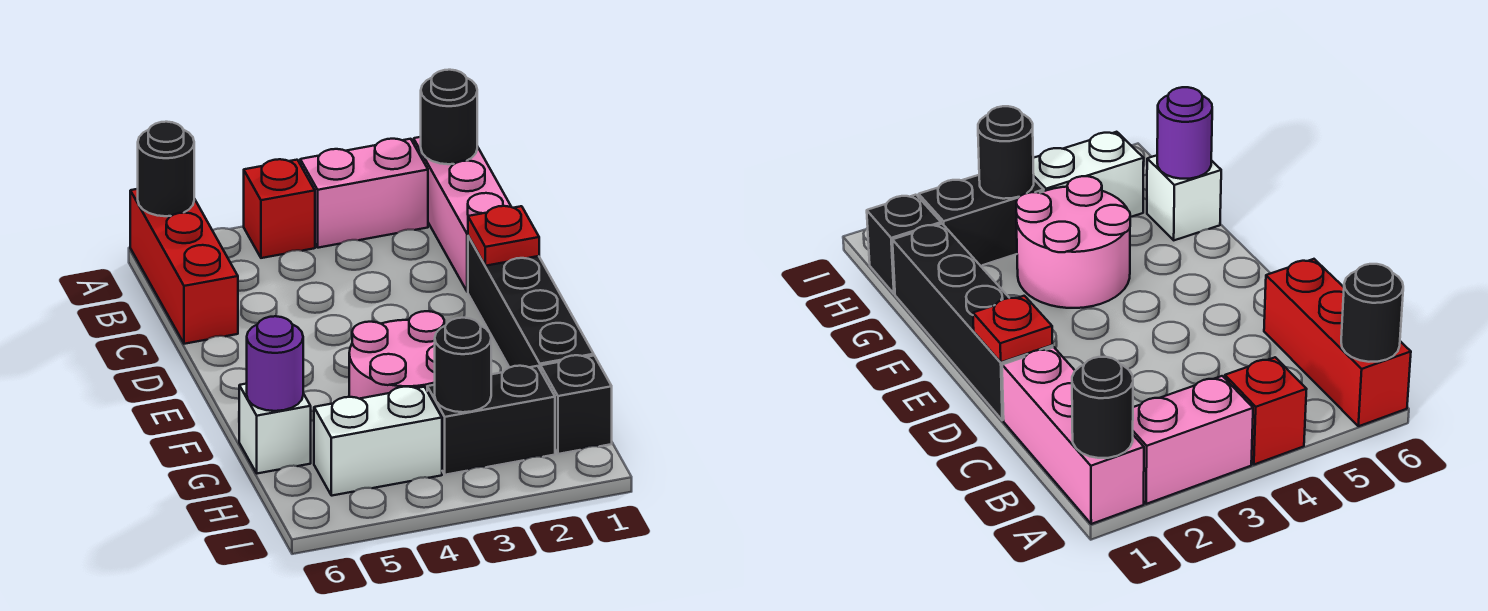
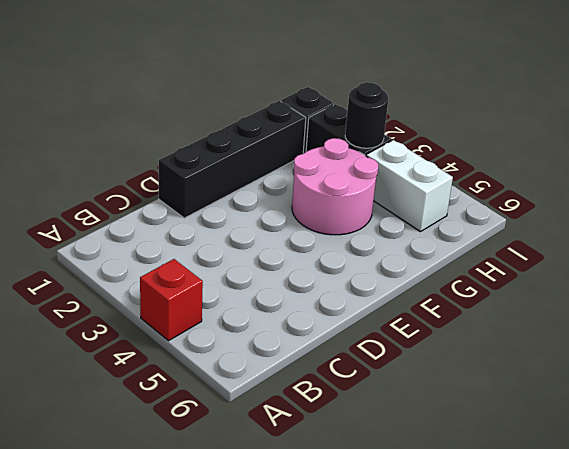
none -> pink brick A1:C1 level 1
none -> pink brick A2:A3 level 1
none -> red brick A6:C6 level 1

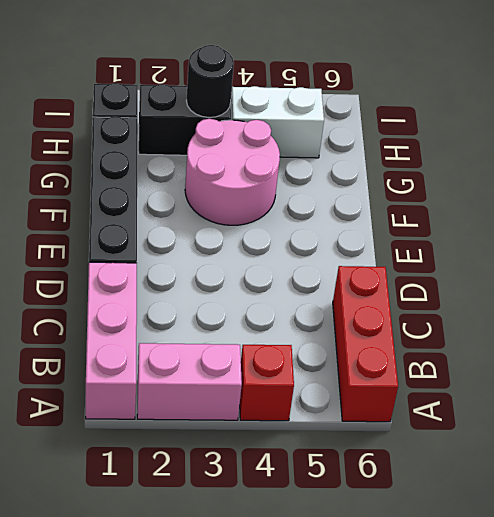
none -> white brick G6 level 1
none -> black round brick A1 level 2
none -> black round brick A6 level 2

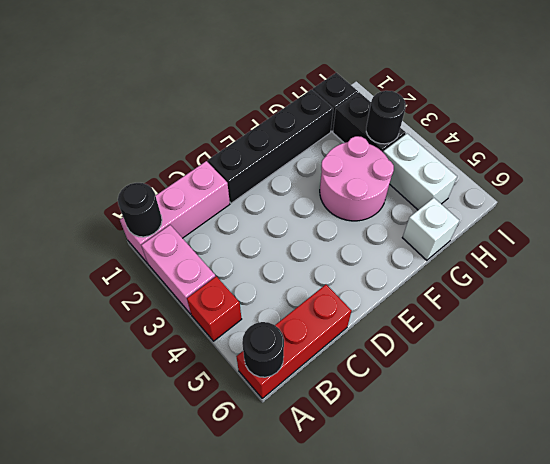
none -> red plate D1 level 2
none -> purple round brick G6 level 2

